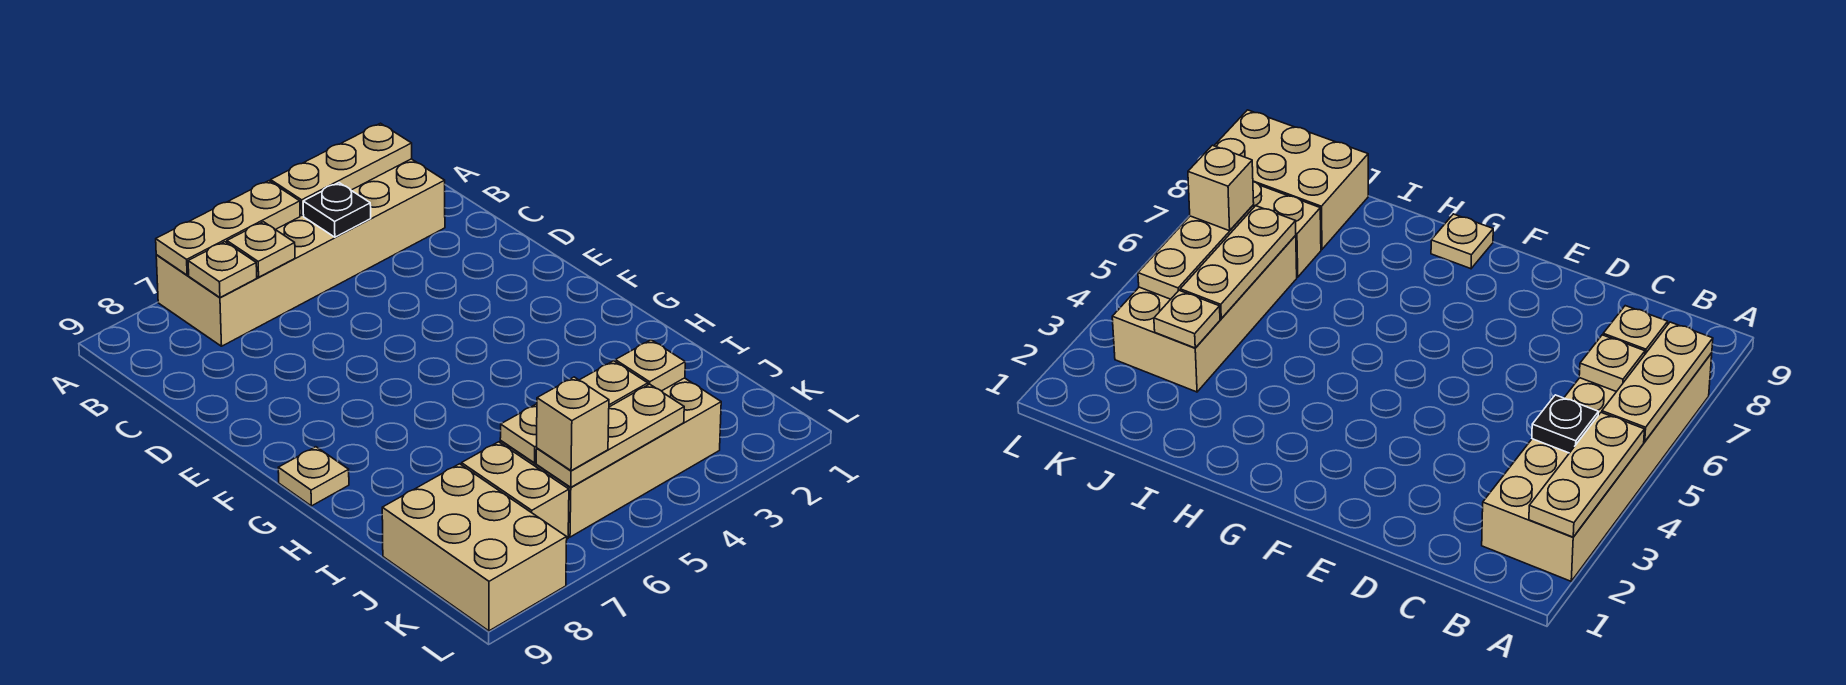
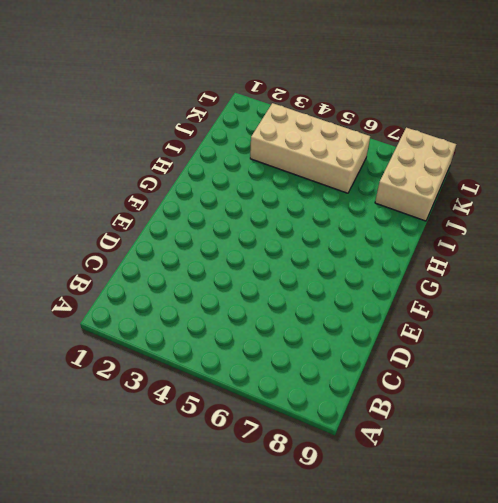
none -> tan brick A2:B7 level 1
none -> tan plate G9 level 1
none -> tan brick J7:K7 level 1

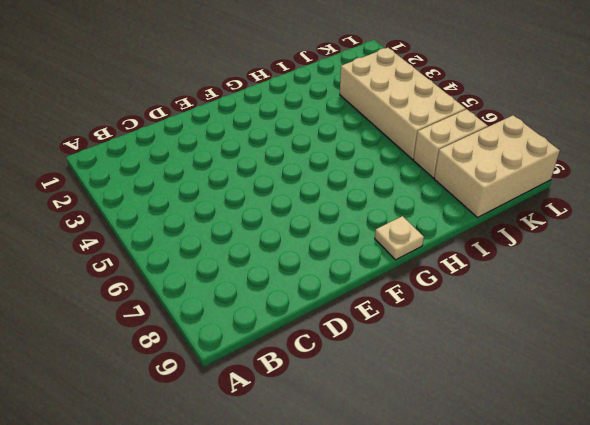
none -> tan brick A2:B7 level 1
none -> tan plate A2:A4 level 2
none -> tan plate A5:A7 level 2

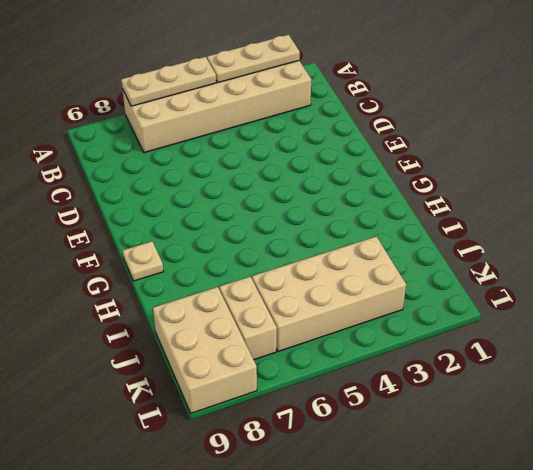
none -> black plate B4 level 2
none -> tan plate B6 level 2
none -> tan plate B7 level 2

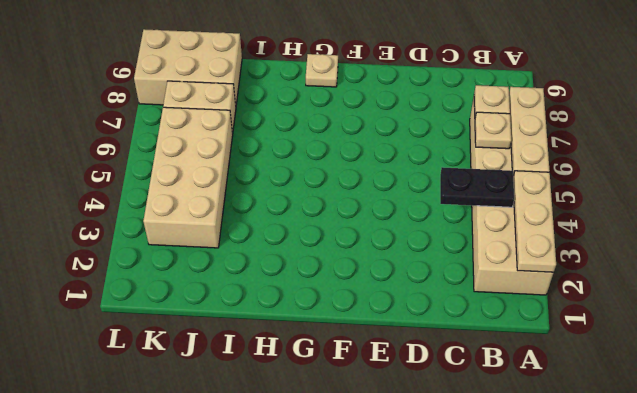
black plate B4:C4 level 2 -> black plate B4 level 2
none -> tan plate J3 level 2
none -> tan plate J4:J6 level 2
none -> tan plate K4:K6 level 2

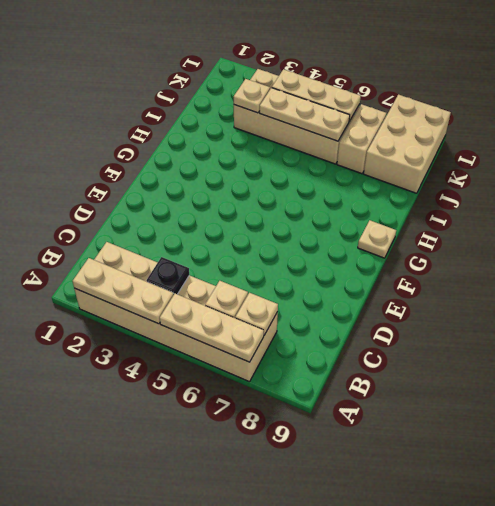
none -> tan brick K6 level 3

